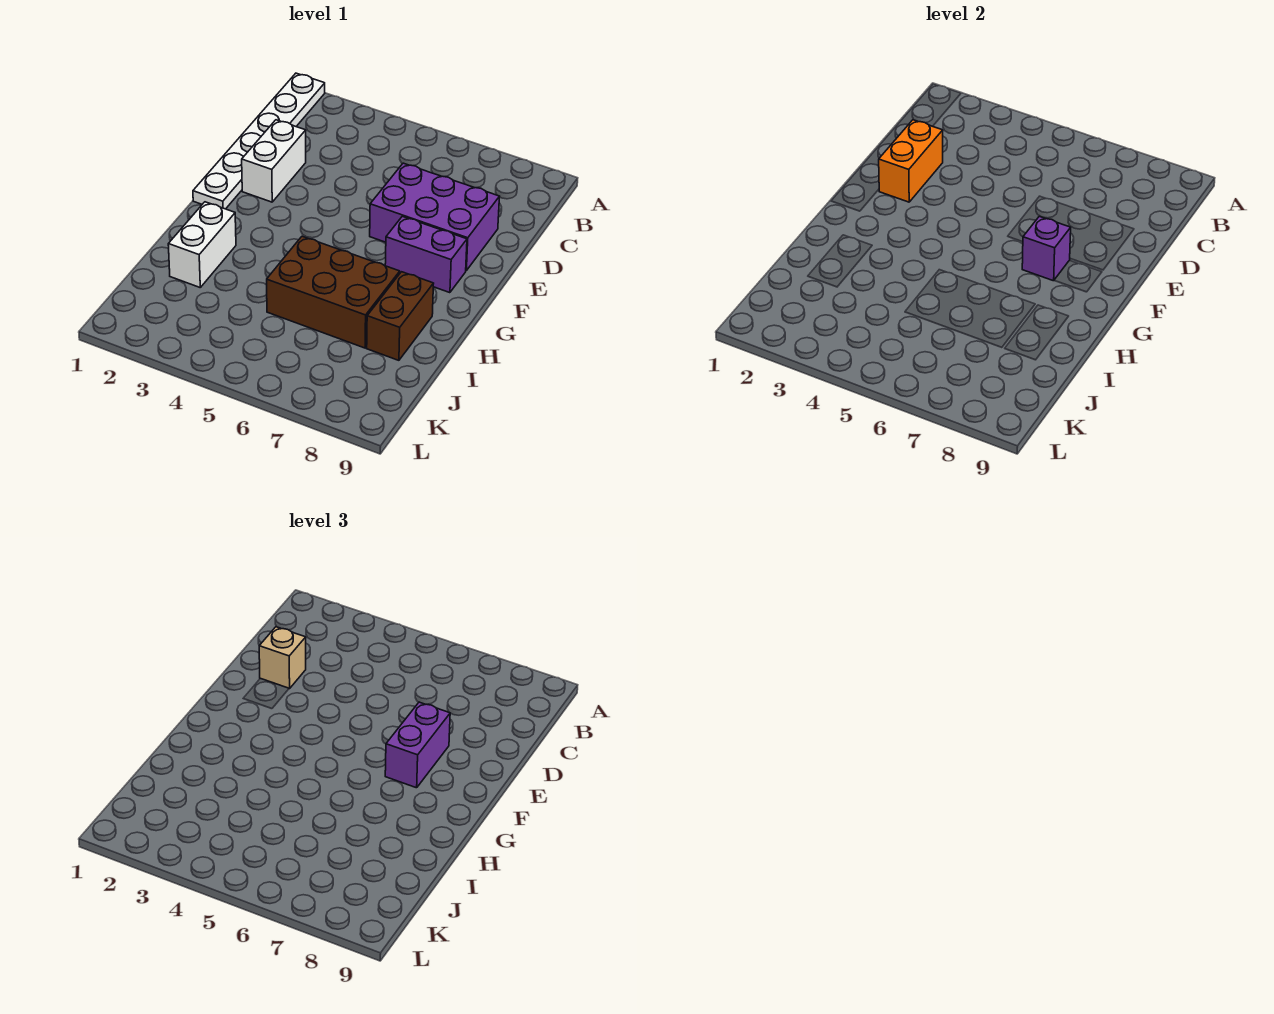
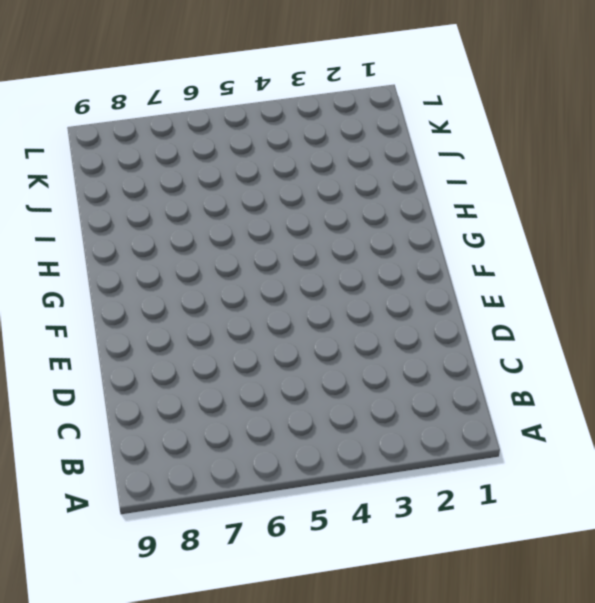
none -> white plate A1:F1 level 1
none -> white brick D2:E2 level 1

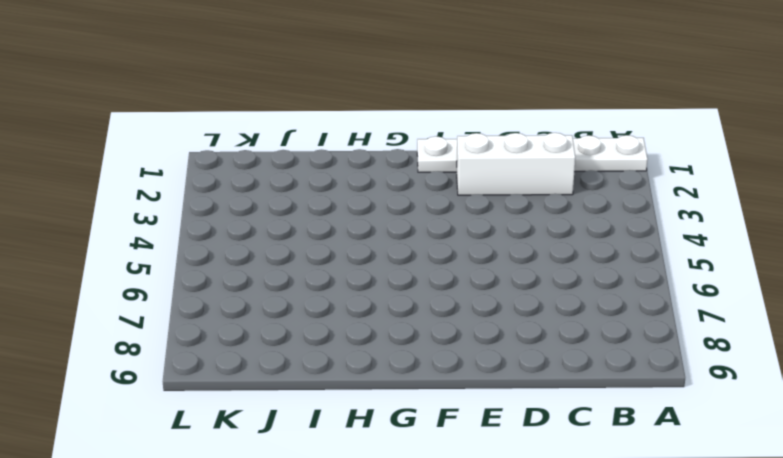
white brick C2:E2 level 1 -> white brick D2:E2 level 1
none -> purple brick D6:E8 level 1
none -> purple brick F7:F8 level 1

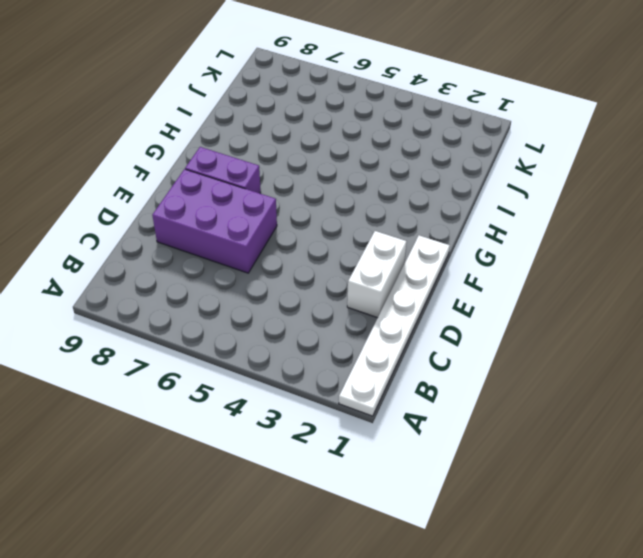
none -> white brick H2:I2 level 1
none -> brown brick H5:I7 level 1

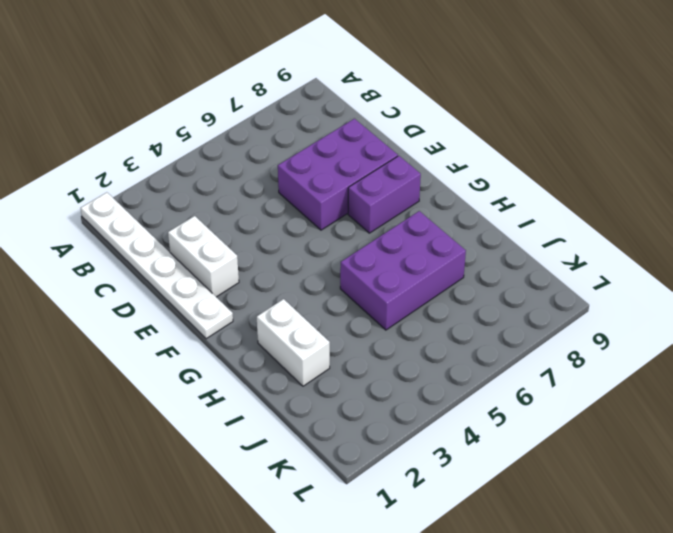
purple brick H5:I7 level 1 -> brown brick H5:I7 level 1
none -> brown brick H8:I8 level 1
none -> orange brick D2:E2 level 2

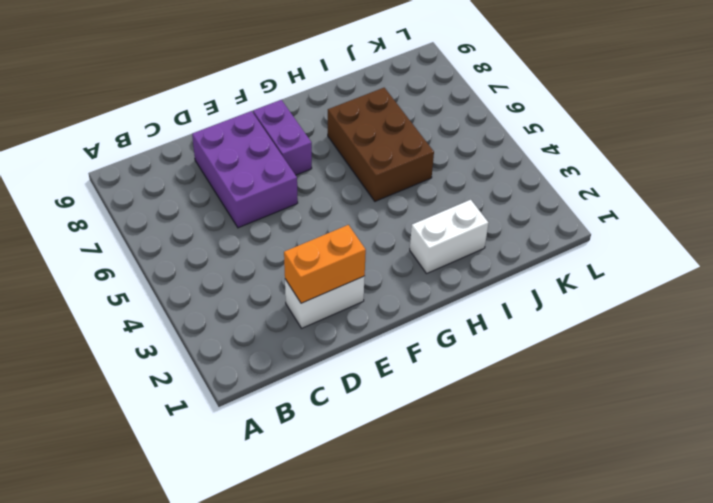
none -> white plate A1:F1 level 1
none -> brown brick H8:I8 level 1

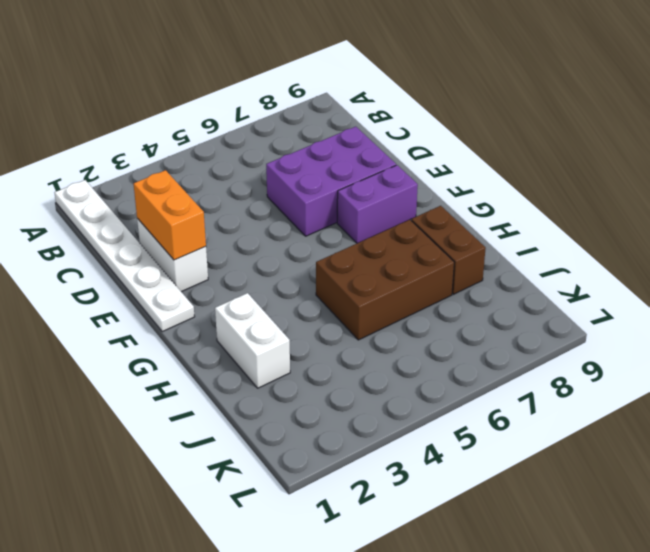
none -> purple brick F7 level 2
none -> tan brick D2 level 3

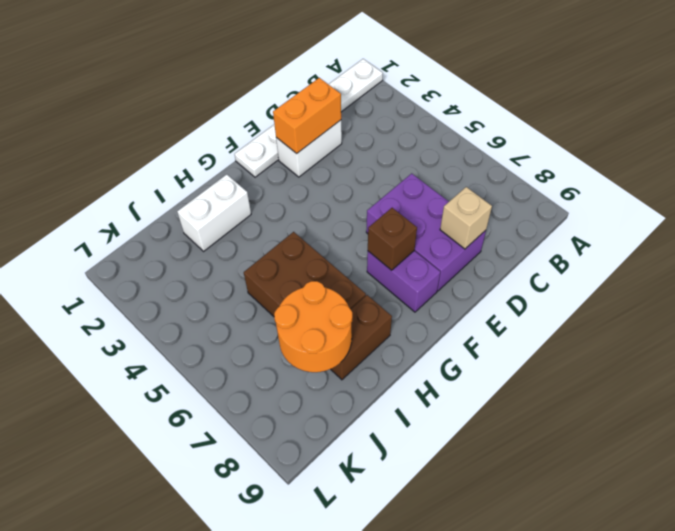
tan brick D8 level 2 -> tan brick D2 level 3
brown brick F7 level 2 -> purple brick F7 level 2
orange round brick I7:J8 level 2 -> none
none -> purple brick E7:F7 level 3

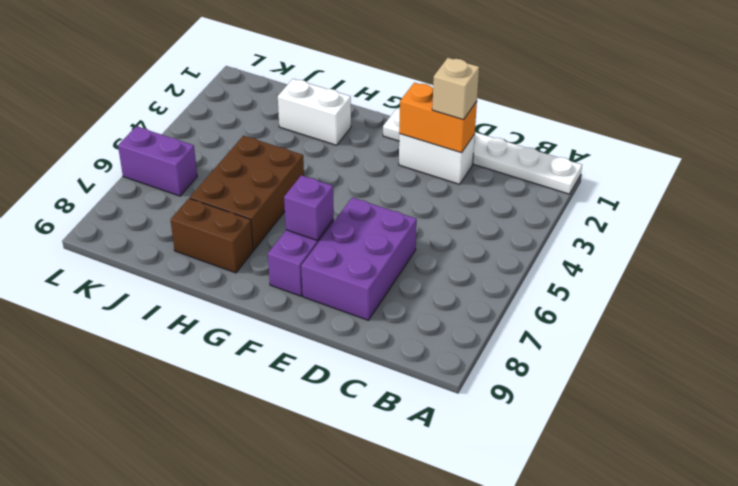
purple brick K6:L6 level 1 -> purple brick E7:F7 level 3

